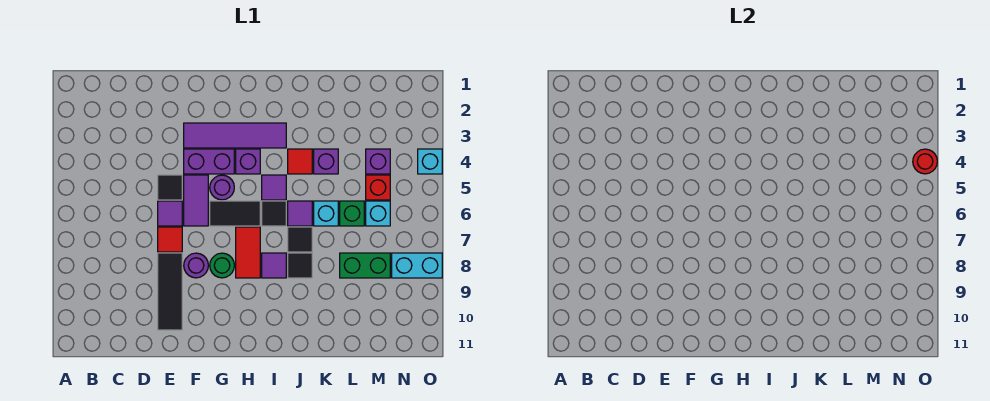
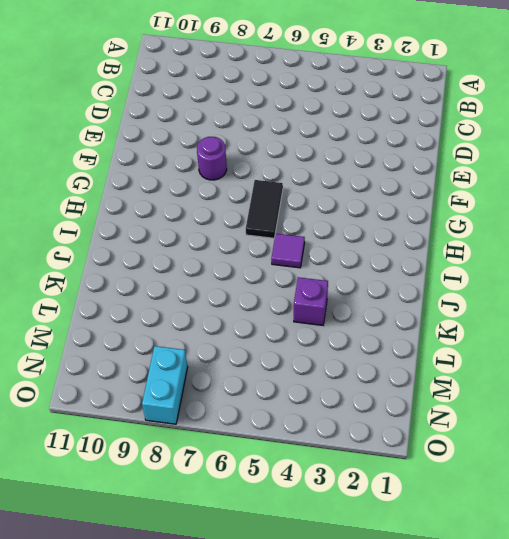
none -> black tile E5 level 1
none -> purple tile E6 level 1
none -> red tile E7 level 1
none -> black tile E8:E10 level 1

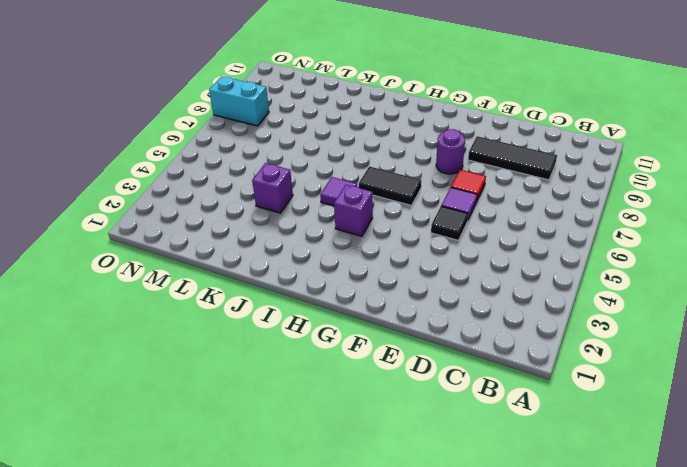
black tile C9:E9 level 1 -> black tile E8:E10 level 1
none -> purple tile F3:I3 level 1
none -> purple brick F4:G4 level 1
none -> purple tile F5:F6 level 1
none -> purple round brick G5 level 1

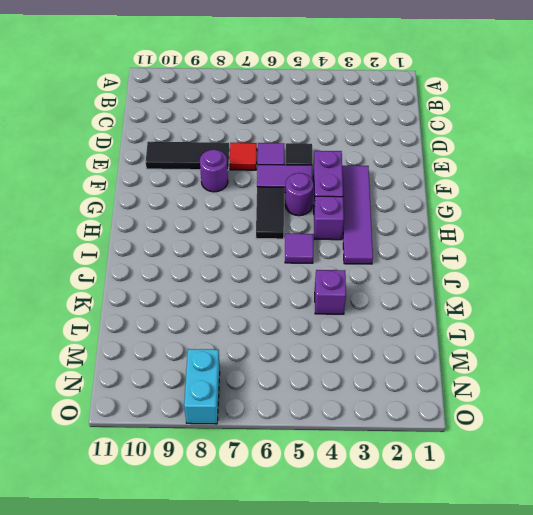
none -> green round brick G8 level 1
none -> red tile H7:H8 level 1
none -> black tile I6 level 1
none -> purple tile I8 level 1

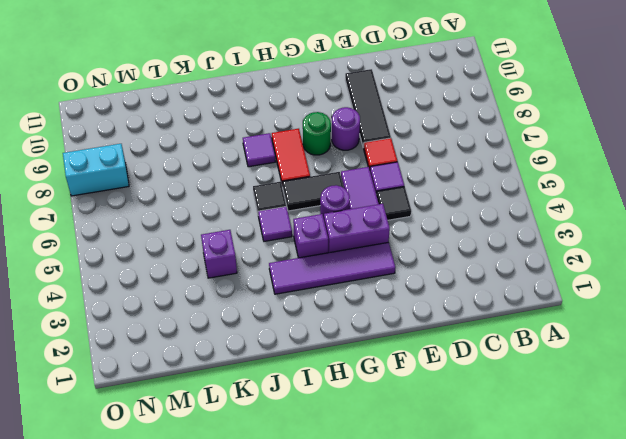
none -> red tile J4 level 1
none -> purple tile J6 level 1
none -> black tile J7 level 1
none -> black tile J8 level 1

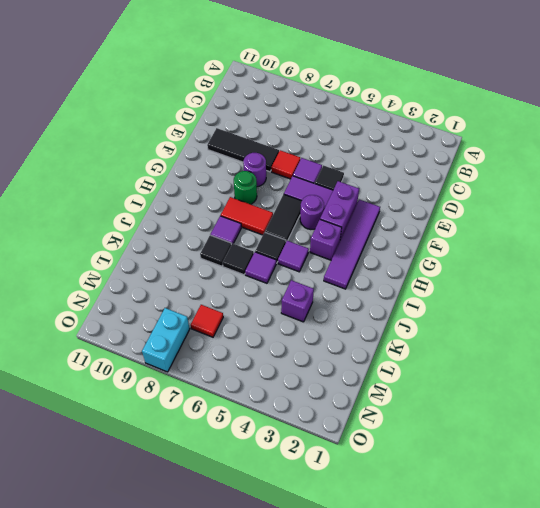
red tile M7 level 1 -> red tile J4 level 1
none -> cyan brick K6 level 1
none -> green brick L6 level 1
none -> green brick L8:M8 level 1
none -> purple brick M4 level 1

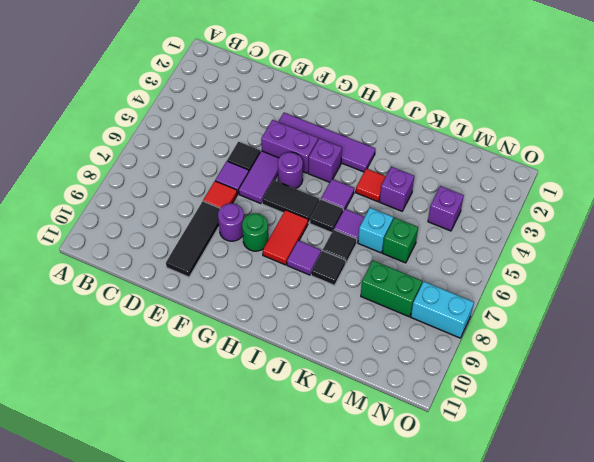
none -> red brick M5 level 1
none -> cyan brick M6 level 1
none -> cyan brick O4 level 1
none -> red round brick O4 level 2

